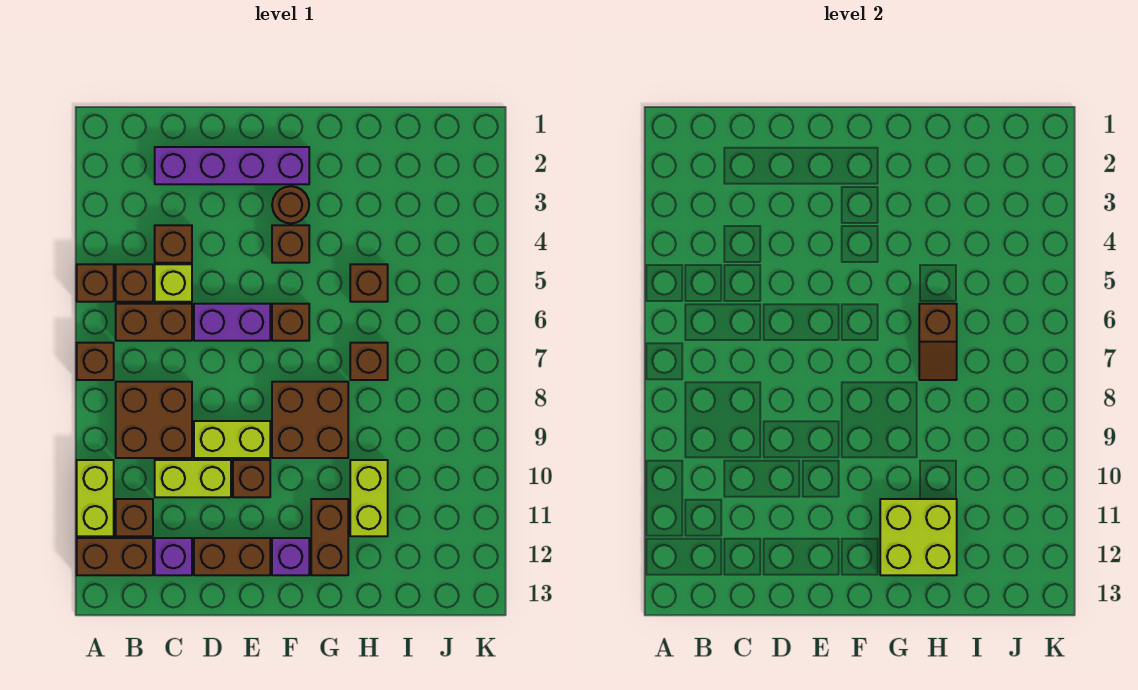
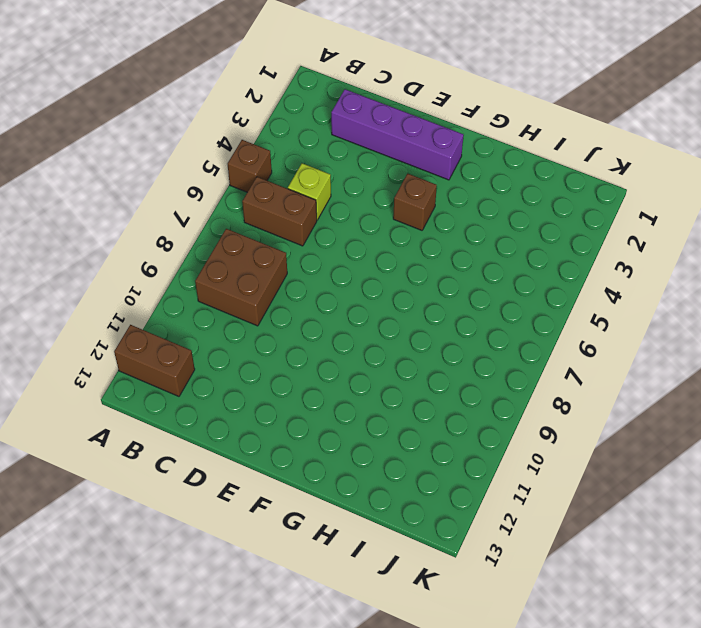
none -> brown brick A7 level 1
none -> lime brick A10:A11 level 1
none -> brown brick B5 level 1

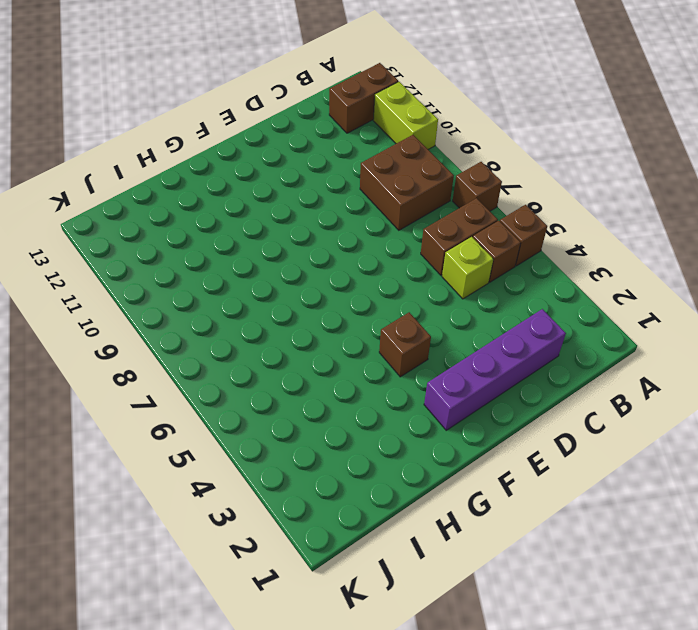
none -> brown brick B11 level 1
none -> brown brick C4 level 1
none -> lime brick C10:D10 level 1

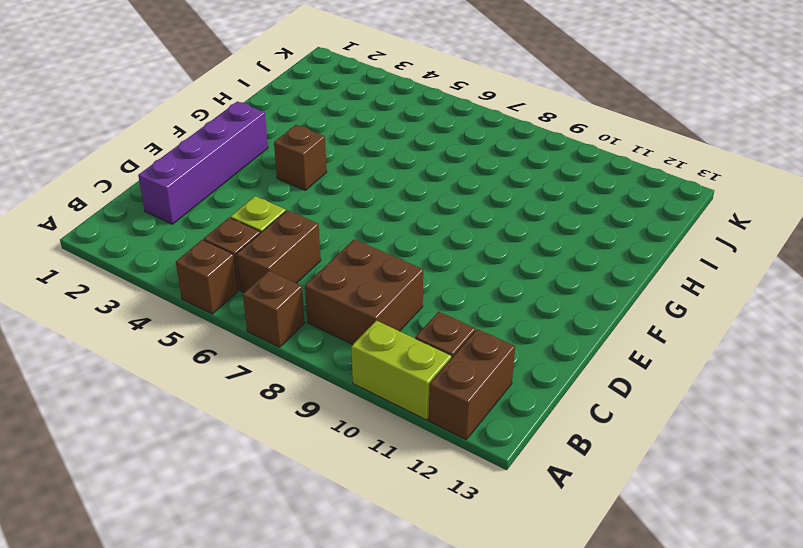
none -> brown brick C4 level 1
none -> lime brick C10:D10 level 1
none -> purple brick C12 level 1

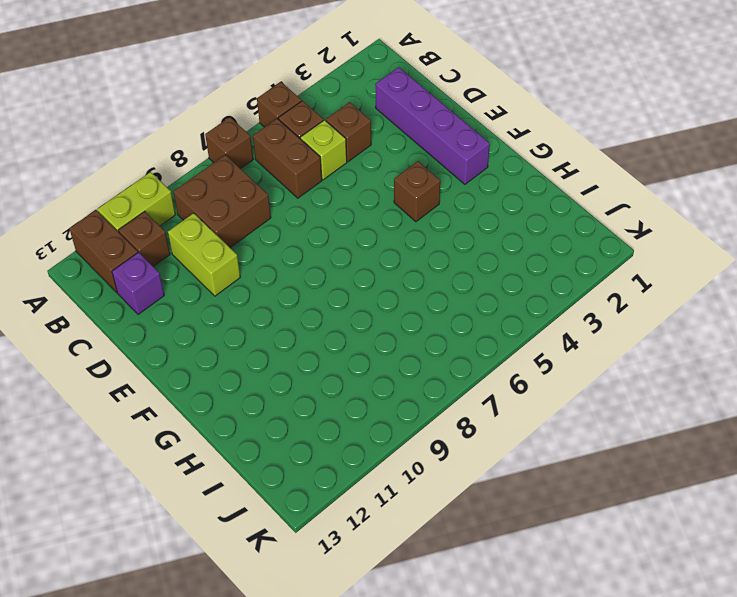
none -> purple brick D6:E6 level 1
none -> lime brick D9:E9 level 1
none -> brown brick D12:E12 level 1

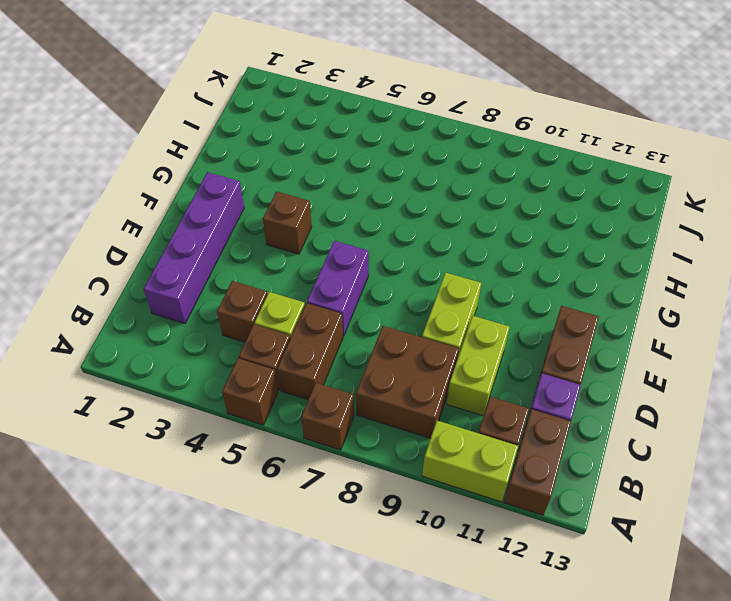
none -> brown brick E10 level 1
none -> brown round brick F3 level 1
none -> brown brick F6 level 1

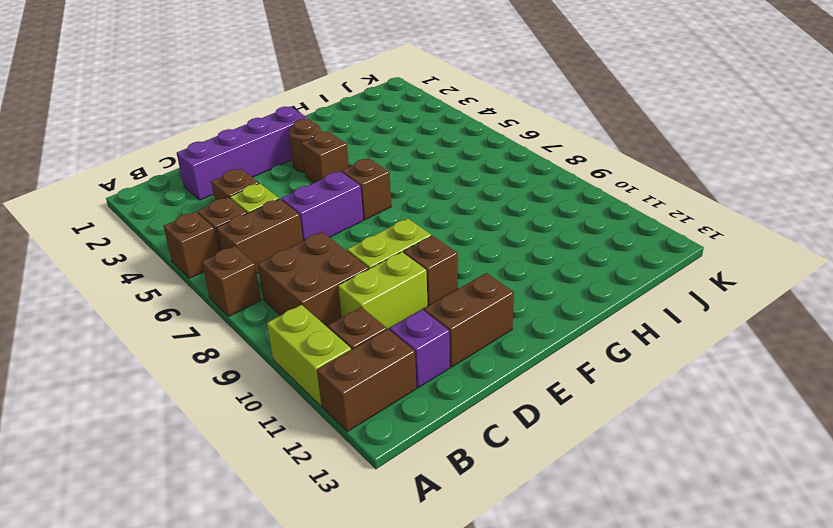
none -> brown brick F8:G9 level 1
none -> purple brick F12 level 1
none -> brown brick G11:G12 level 1

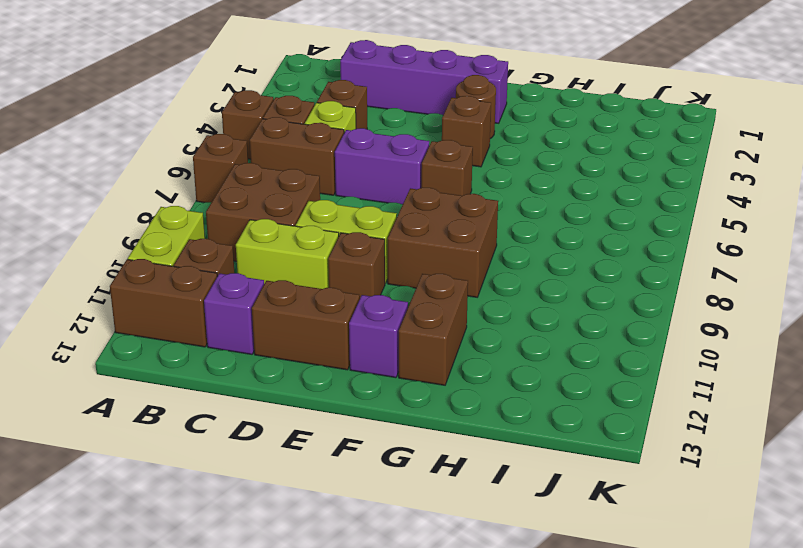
none -> brown brick H5 level 1
none -> brown brick H7 level 1
none -> lime brick H10:H11 level 1

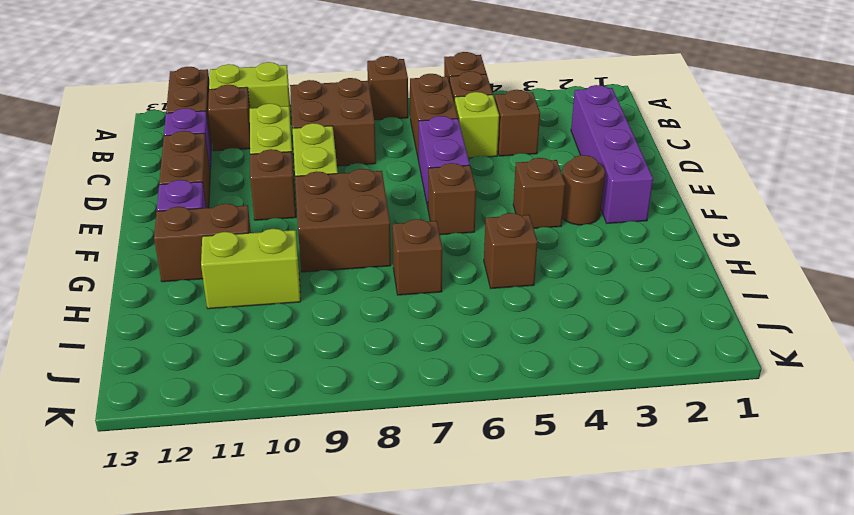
none -> lime brick G11:H12 level 2
none -> brown slope H6:H7 level 2 top 6

